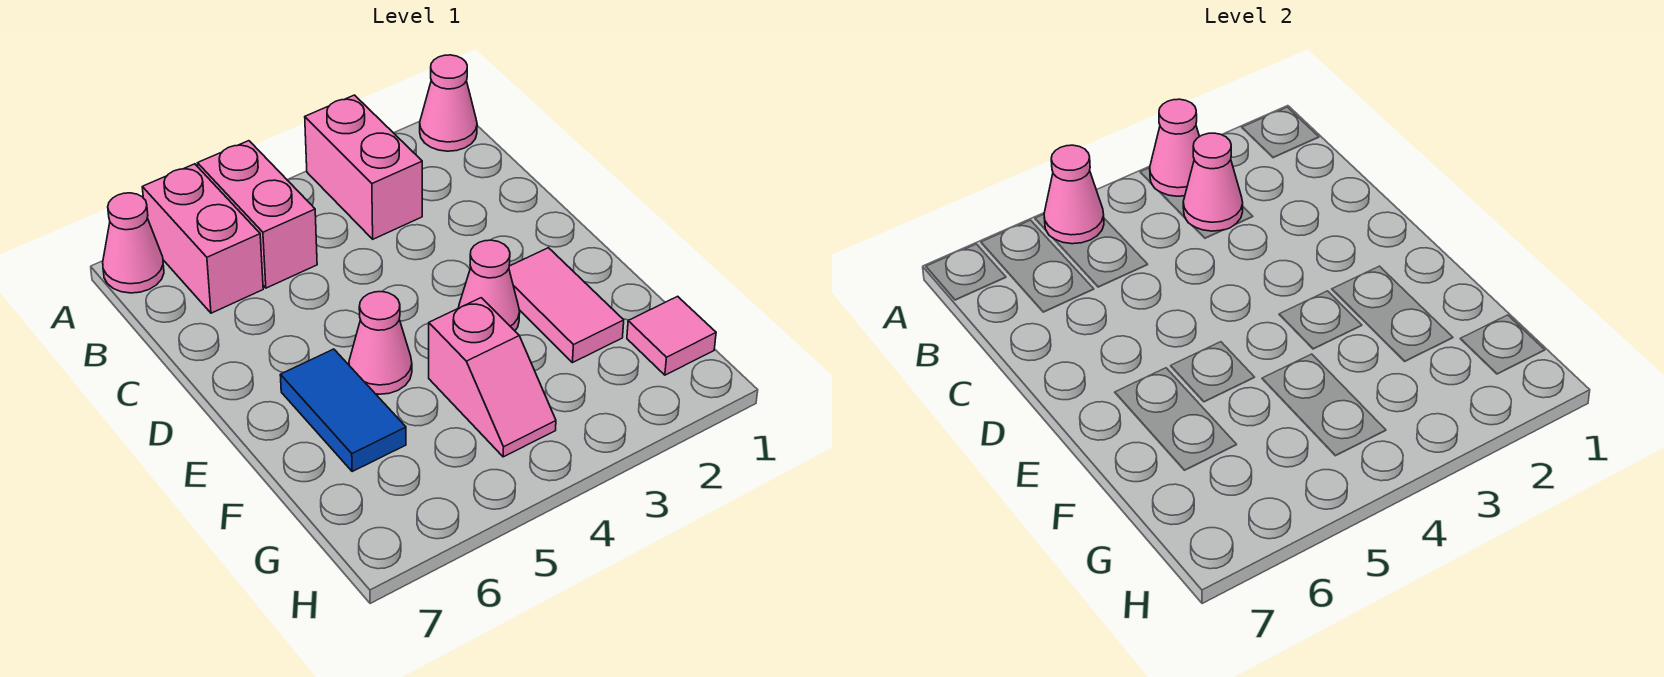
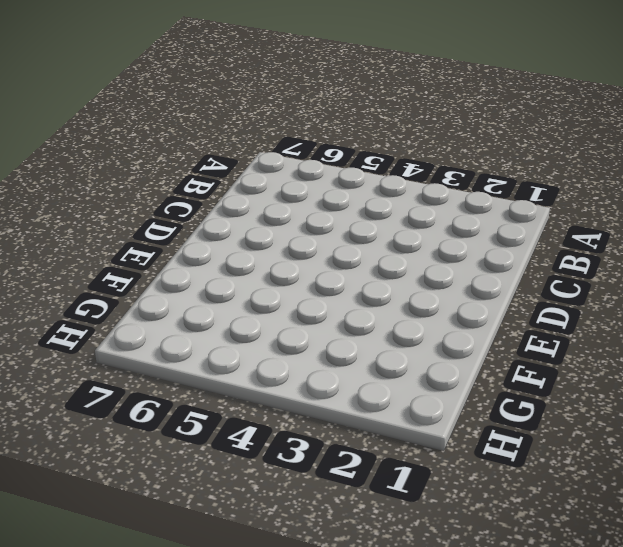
none -> pink cone A1 level 1
none -> pink brick A3:B3 level 1
none -> pink brick A5:B5 level 1

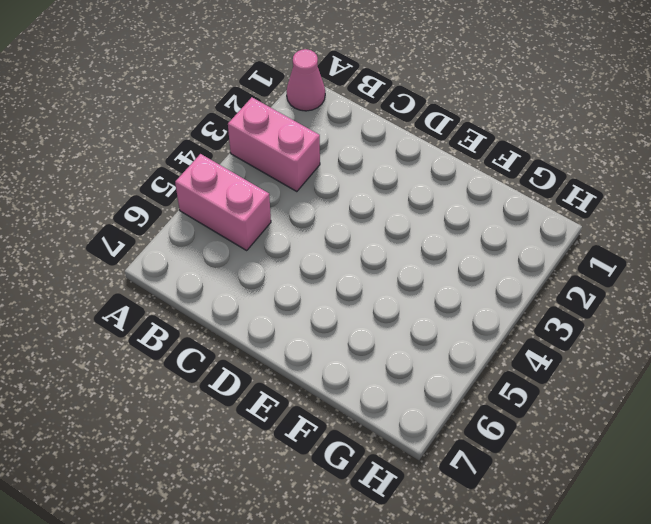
none -> pink brick A6:B6 level 1
none -> pink cone A7 level 1
none -> pink tile E2:F2 level 1

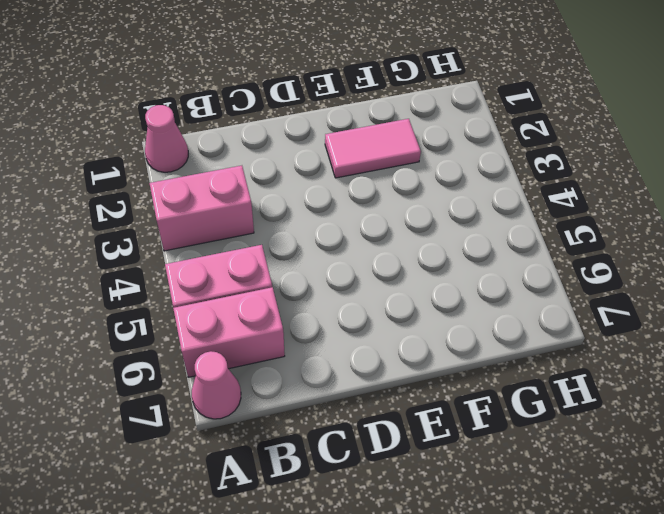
none -> pink cone E3 level 1
none -> pink cone E5 level 1
none -> blue tile E6:F6 level 1

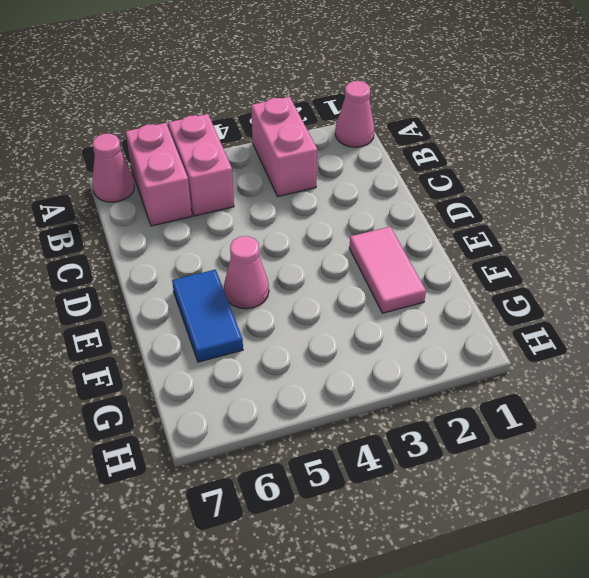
none -> pink cone E3 level 1
none -> pink slope F4:G4 level 1 top F
none -> pink tile G1 level 1

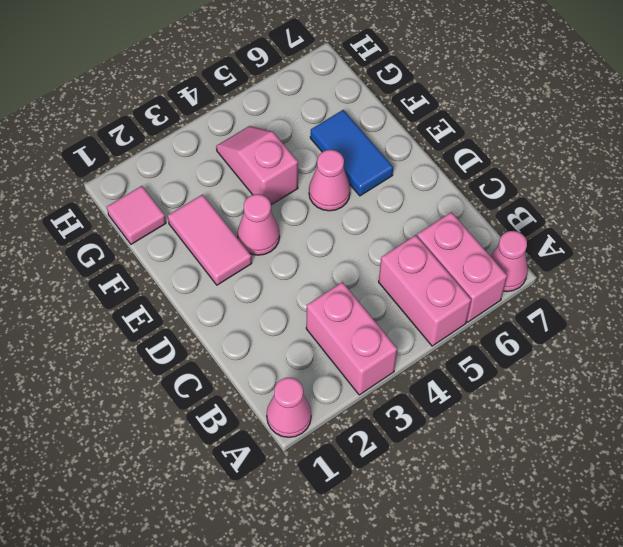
none -> pink cone A3 level 2
none -> pink cone A5 level 2
none -> pink cone B3 level 2

